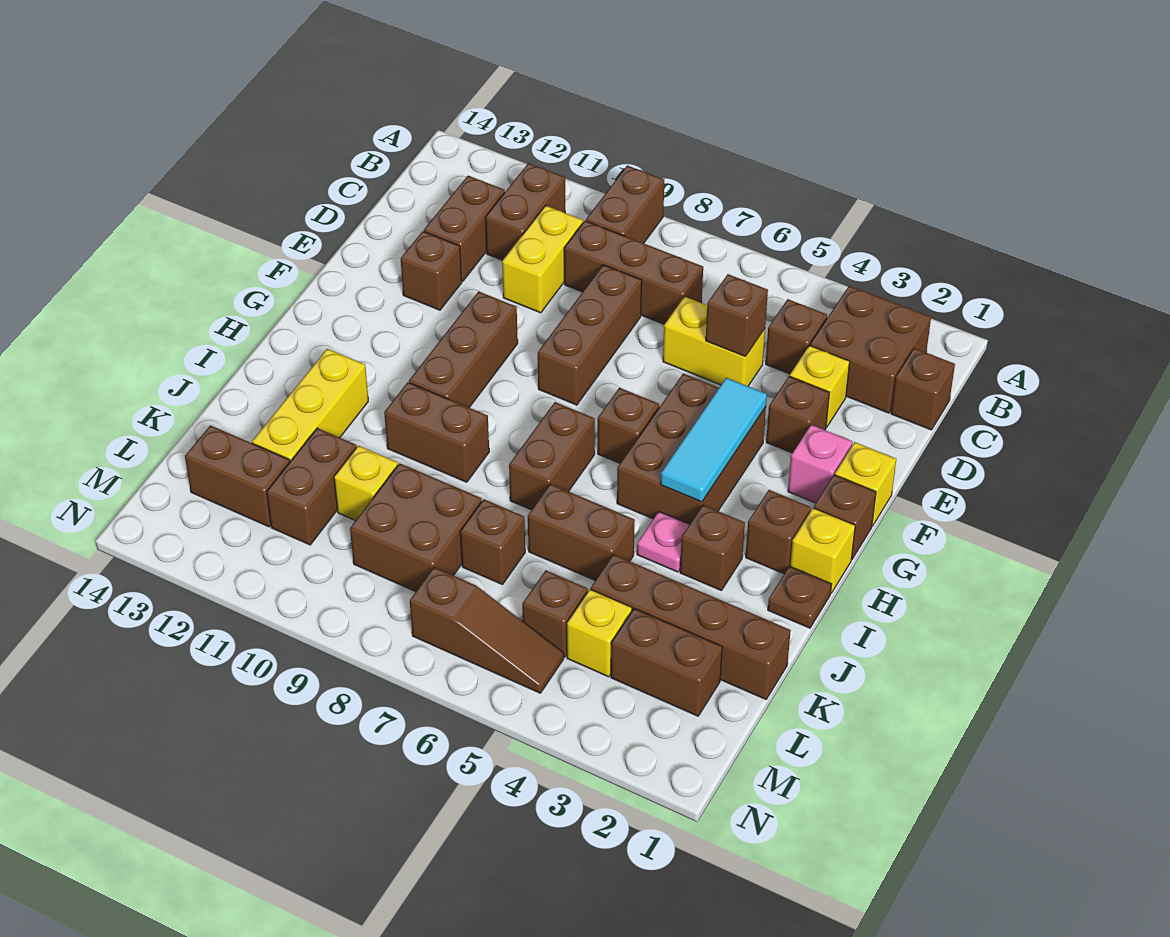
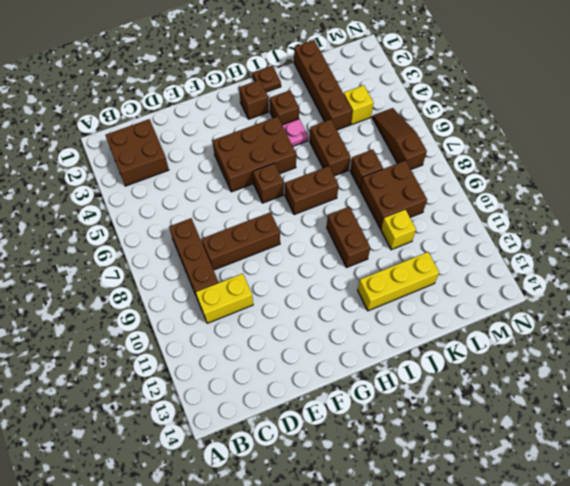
none -> brown brick A9:B9 level 1
none -> brown brick B11:C11 level 1
none -> brown brick C1 level 1
none -> brown brick C4 level 1

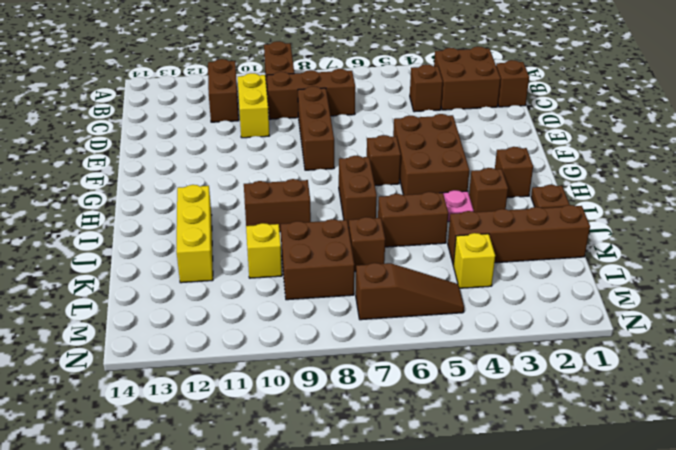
none -> brown brick C12:D12 level 1
none -> yellow brick D3 level 1
none -> yellow brick D5:D6 level 1
none -> brown brick E3 level 1

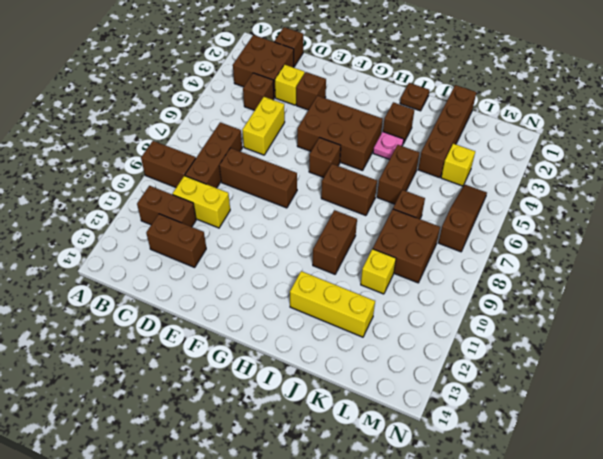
none -> brown brick E12 level 1
none -> yellow brick F1 level 1
none -> pink brick F2 level 1
none -> brown brick F10:H10 level 1

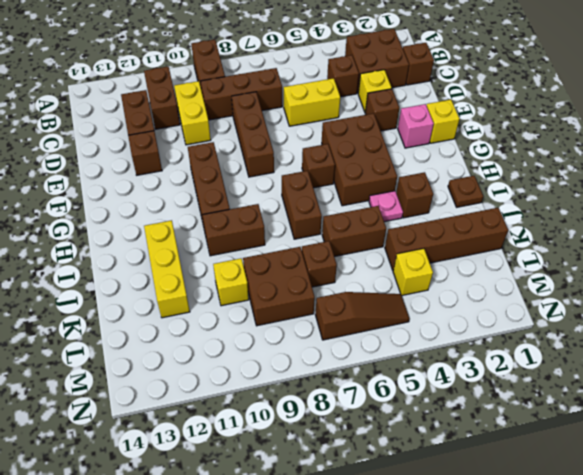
none -> brown brick G1 level 1
none -> yellow brick H1 level 1
none -> brown brick H2 level 1
none -> brown brick K11:L11 level 1

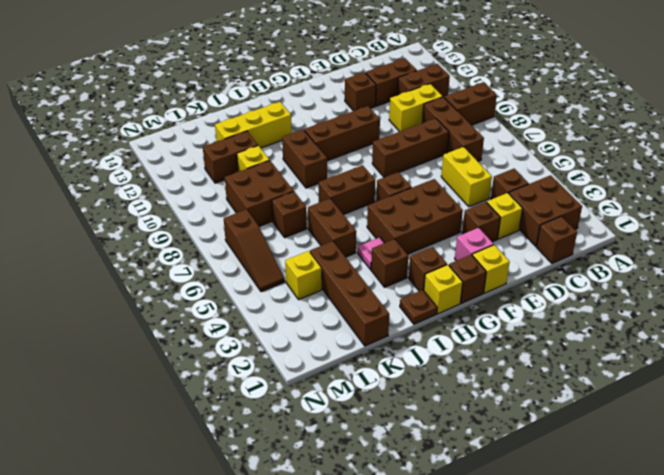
none -> brown brick L2:L3 level 1
none -> brown brick L5 level 1
none -> brown brick L12:L13 level 1
none -> brown brick D5 level 2

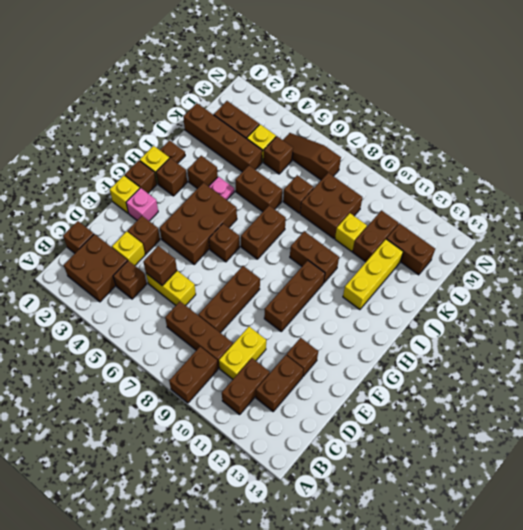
none -> cyan tile F4:H4 level 2

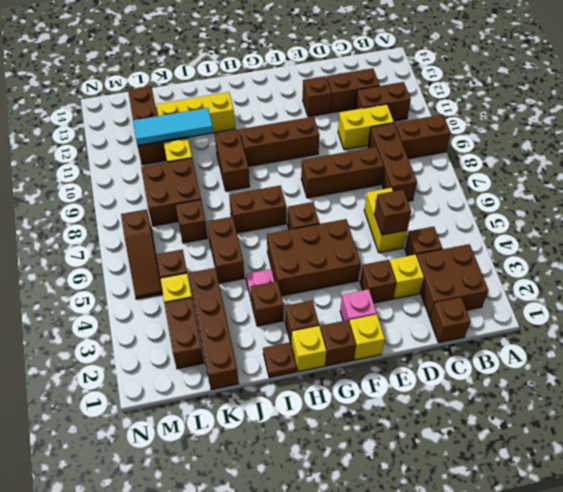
cyan tile J11:L11 level 2 -> cyan tile F4:H4 level 2

